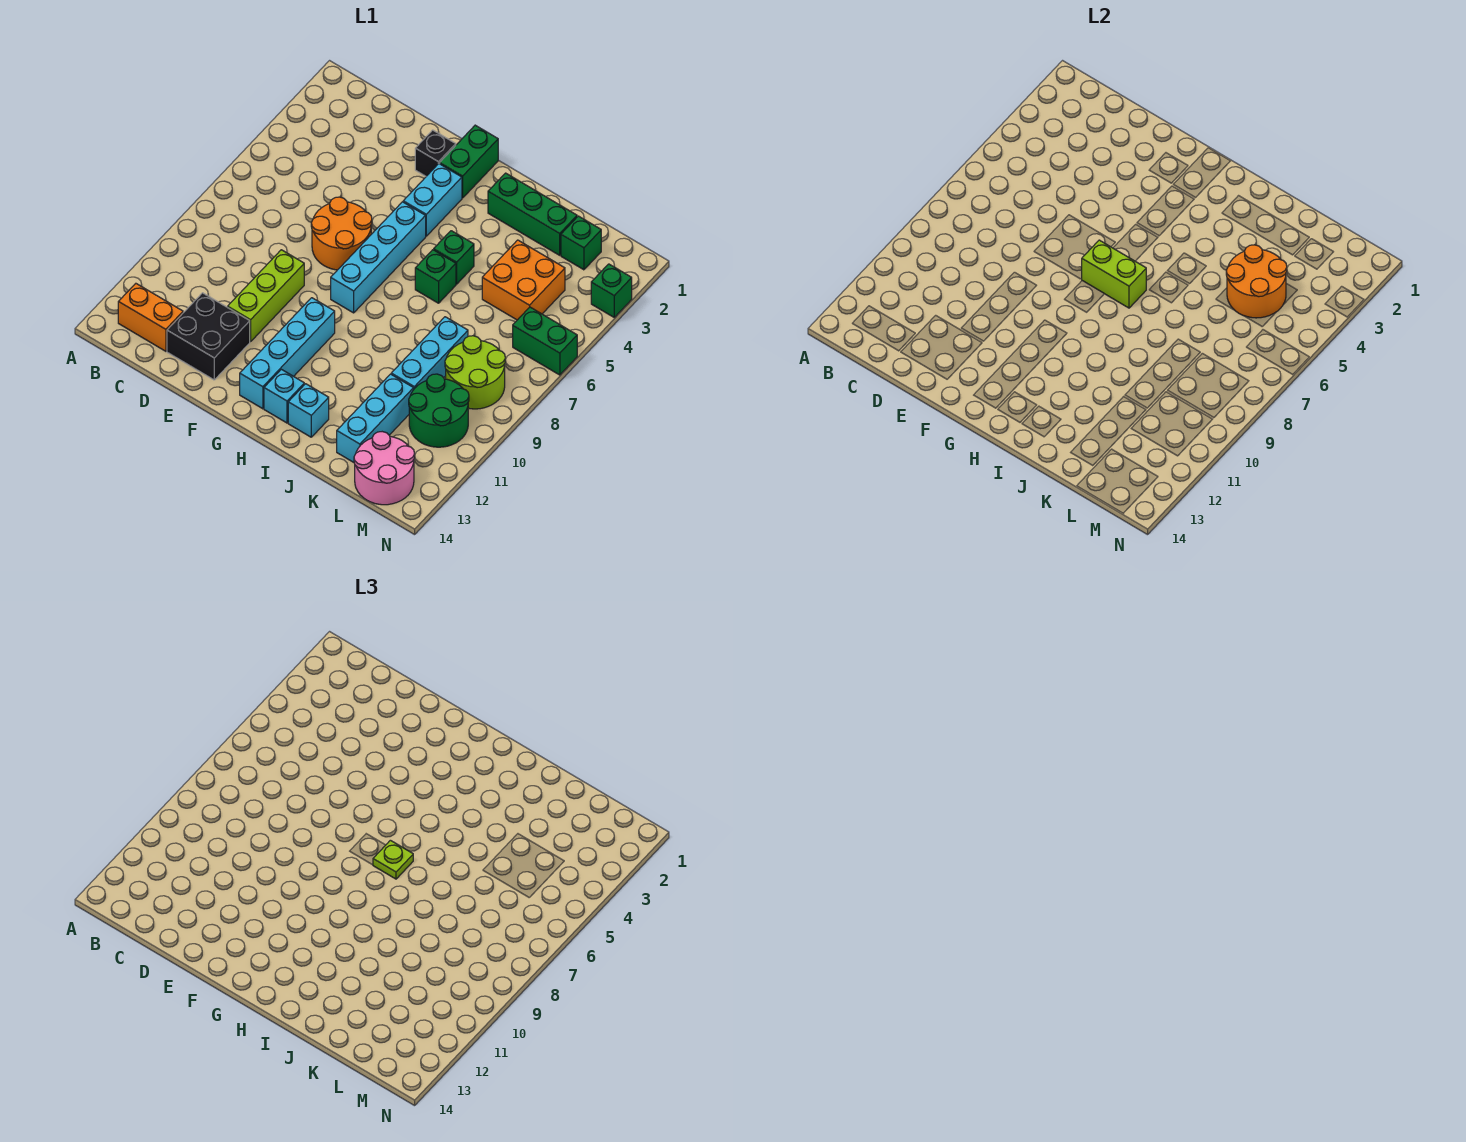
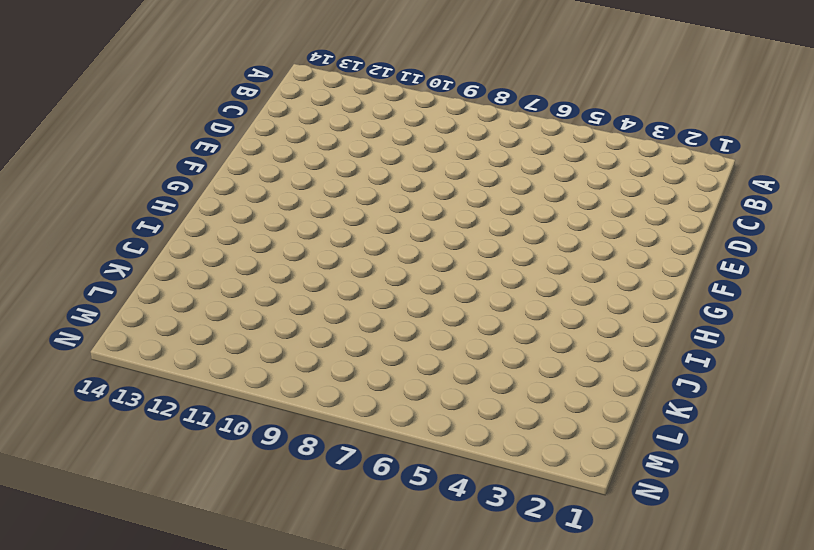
none -> orange brick B13:C13 level 1
none -> black brick D12:E13 level 1
none -> orange round brick E6:F7 level 1

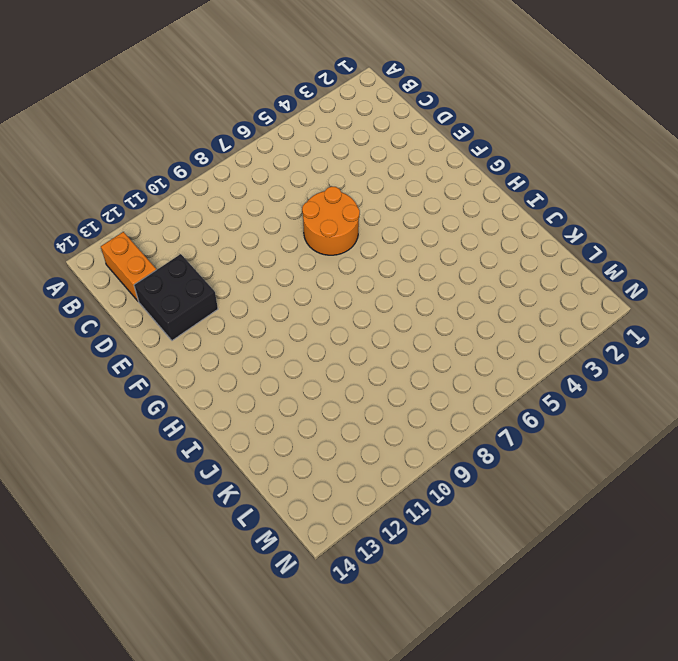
none -> lime brick E9:E11 level 1
none -> black brick F2 level 1
none -> green brick G1:G2 level 1

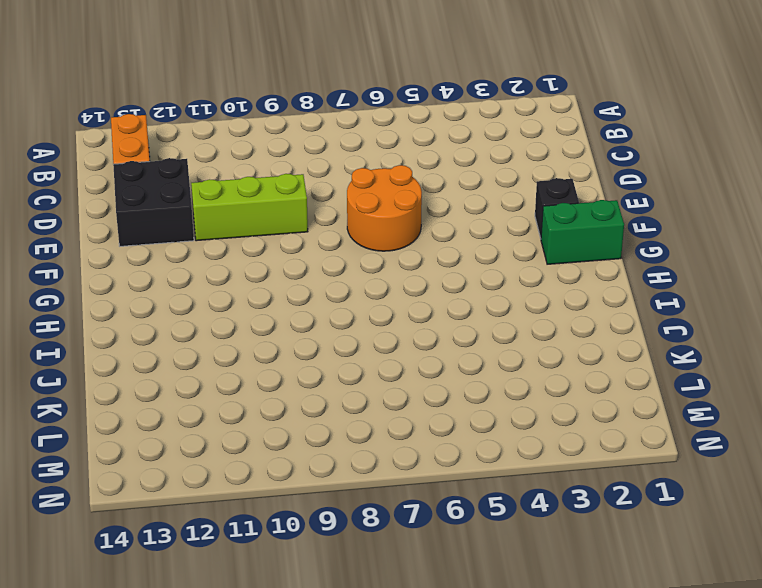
none -> cyan brick G3:G4 level 1
none -> cyan brick G5:G8 level 1
none -> cyan brick G10:G13 level 1

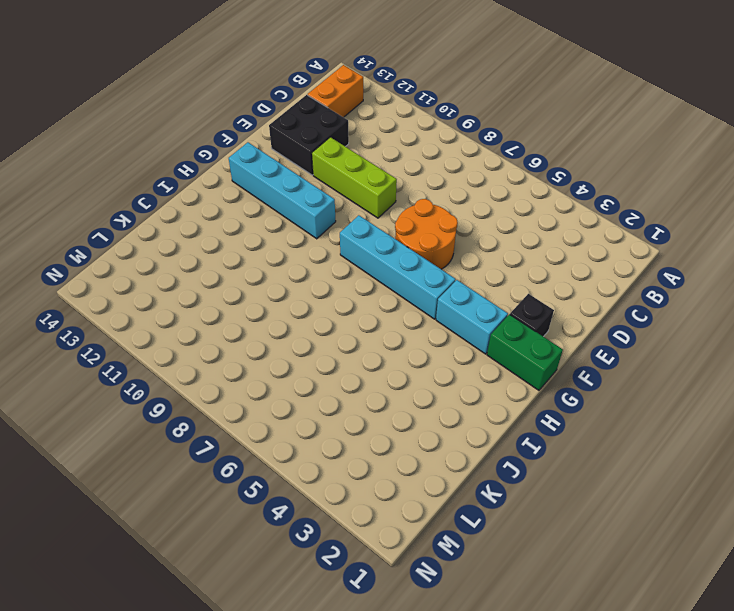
none -> cyan brick H13 level 1
none -> green brick I2:K2 level 1
none -> green brick I5 level 1

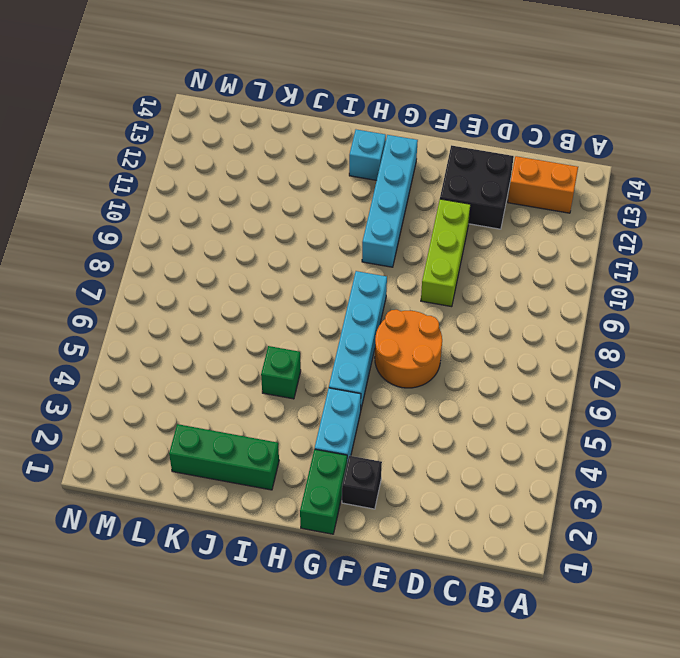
none -> green brick I6 level 1
none -> cyan brick I13 level 1
none -> orange brick K4:L5 level 1

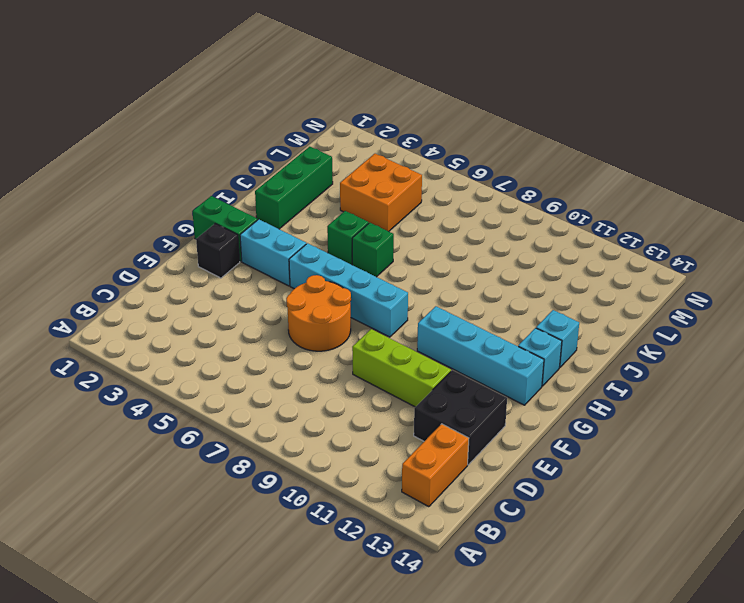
none -> cyan brick K8:K10 level 1
none -> cyan brick K11:K13 level 1
none -> green brick L2 level 1

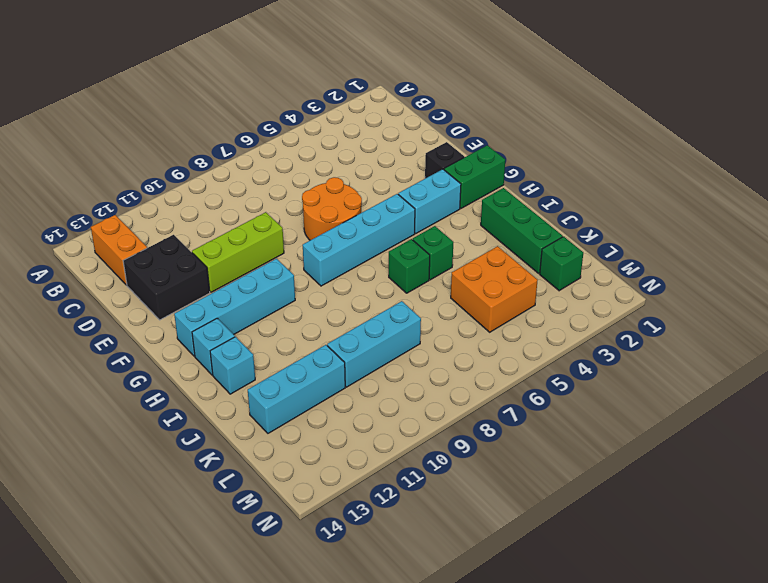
none -> lime round brick L8:M9 level 1
none -> green round brick L10:M11 level 1
none -> pink round brick L13:M14 level 1

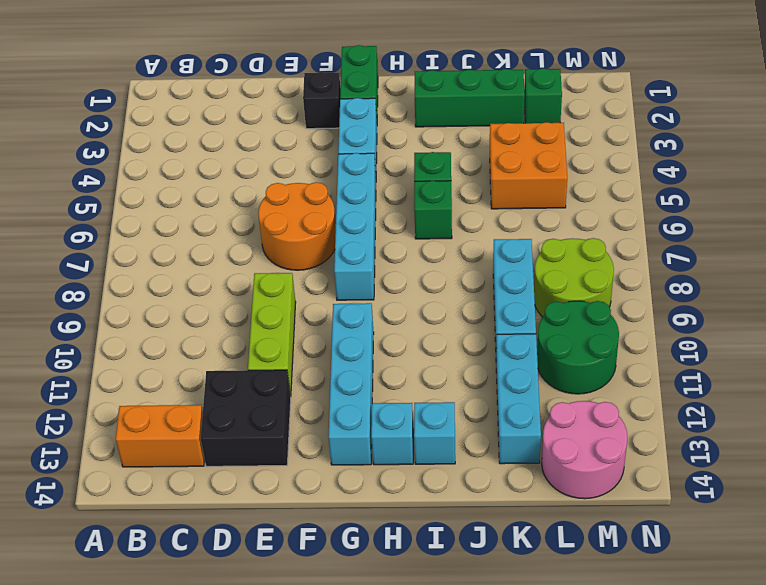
none -> green brick M6:N6 level 1
none -> green brick N3 level 1
none -> lime brick G7:H7 level 2

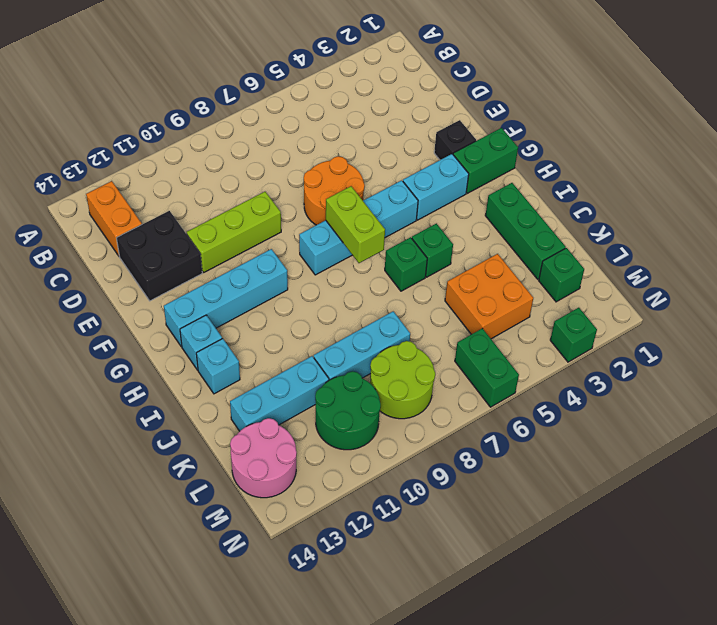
none -> orange round brick K4:L5 level 2
none -> lime plate H7 level 3

